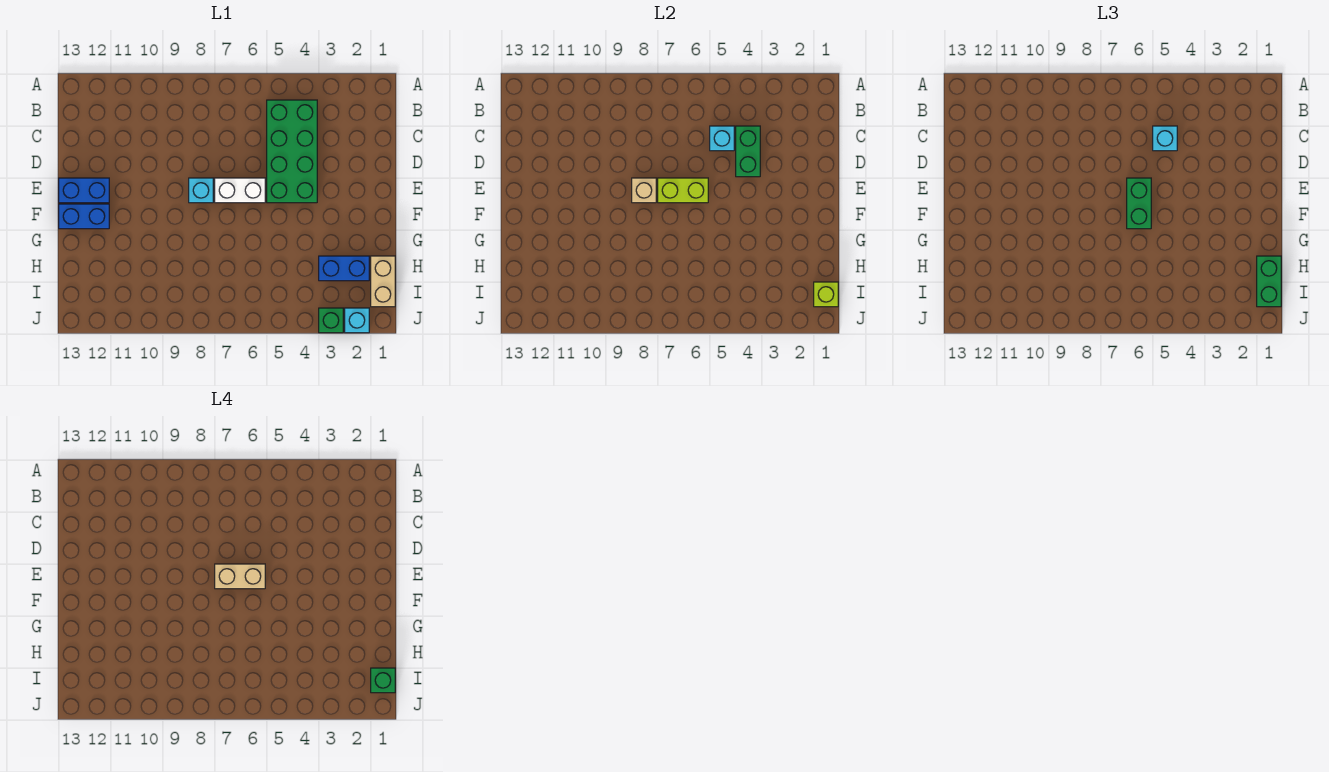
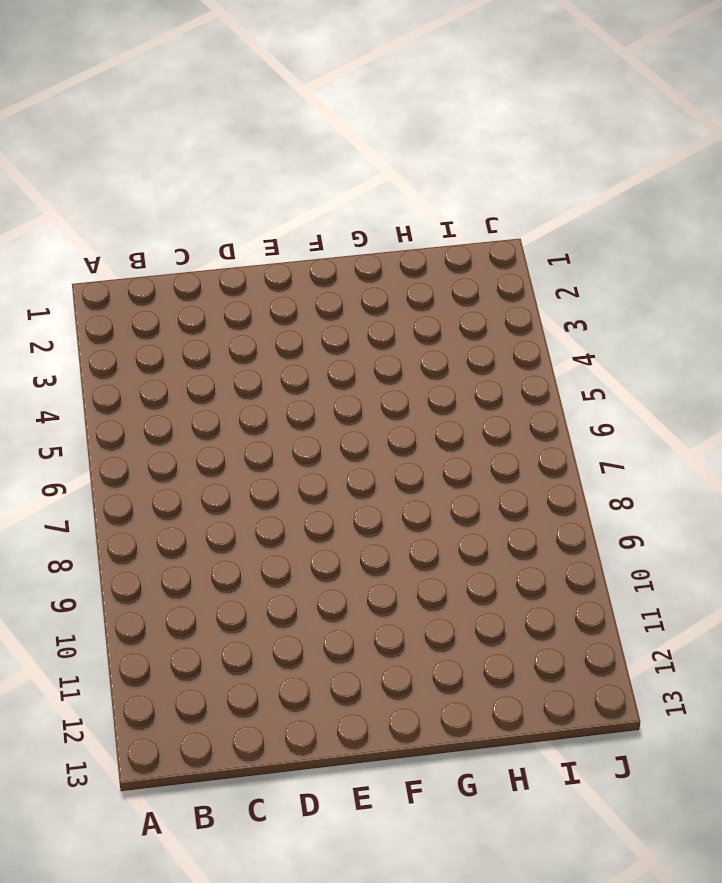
none -> green brick B4:E5 level 1
none -> white brick E6:E7 level 1
none -> cyan brick E8 level 1

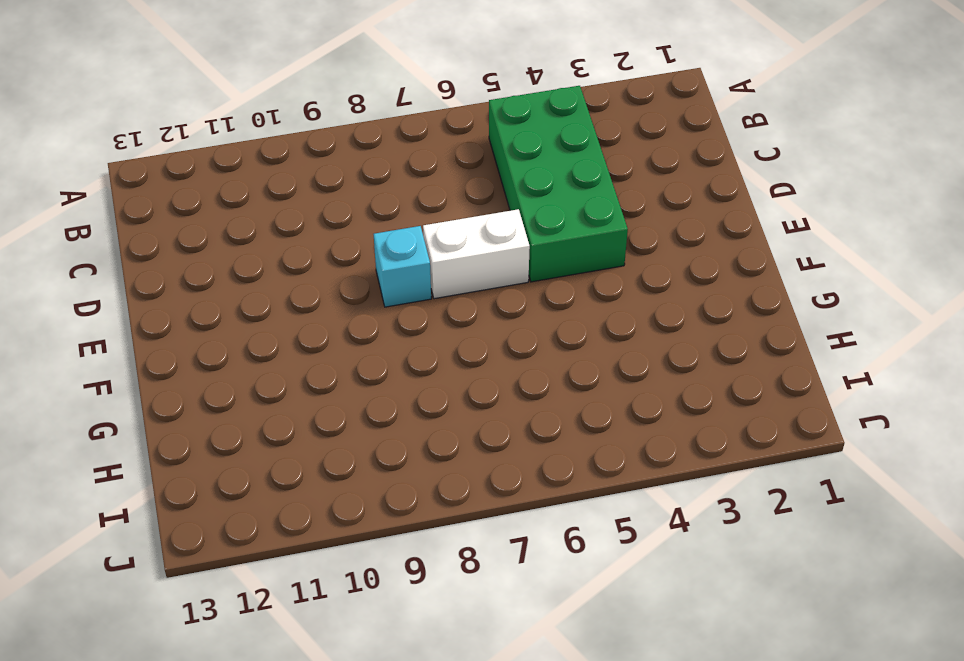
none -> blue brick E12:E13 level 1
none -> blue brick F12:F13 level 1
none -> tan brick H1:I1 level 1

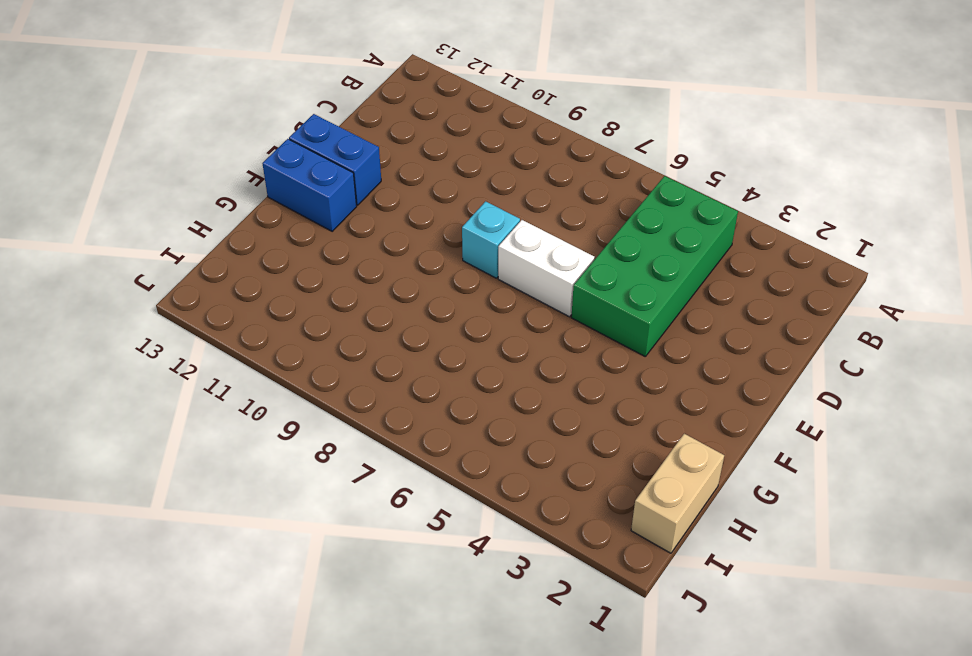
none -> blue brick H2:H3 level 1
none -> cyan brick J2 level 1
none -> green brick J3 level 1

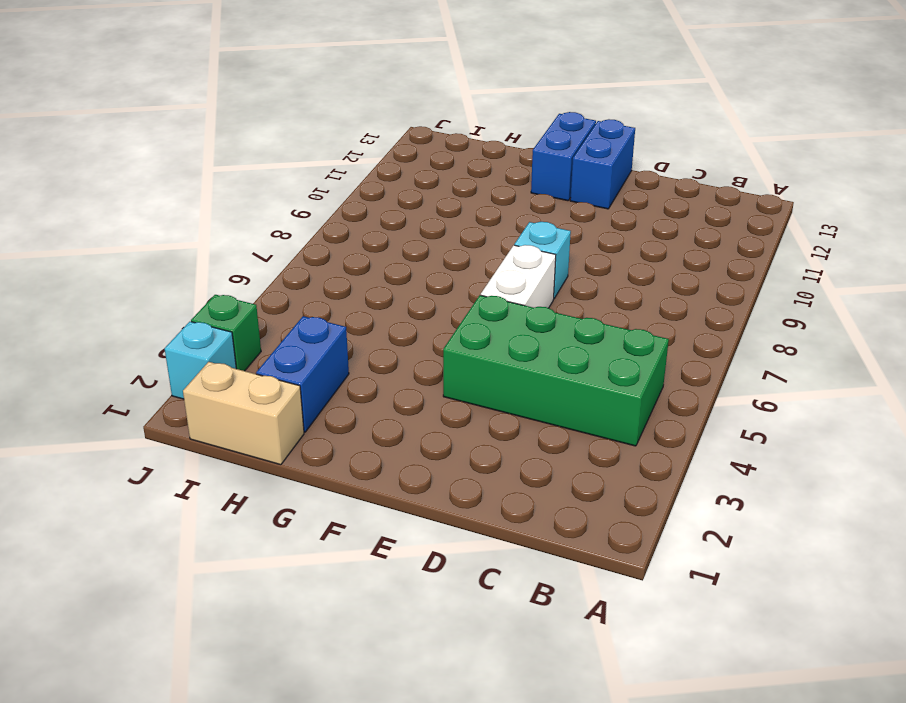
none -> green brick C4:D4 level 2
none -> cyan brick C5 level 2
none -> lime brick E6:E7 level 2

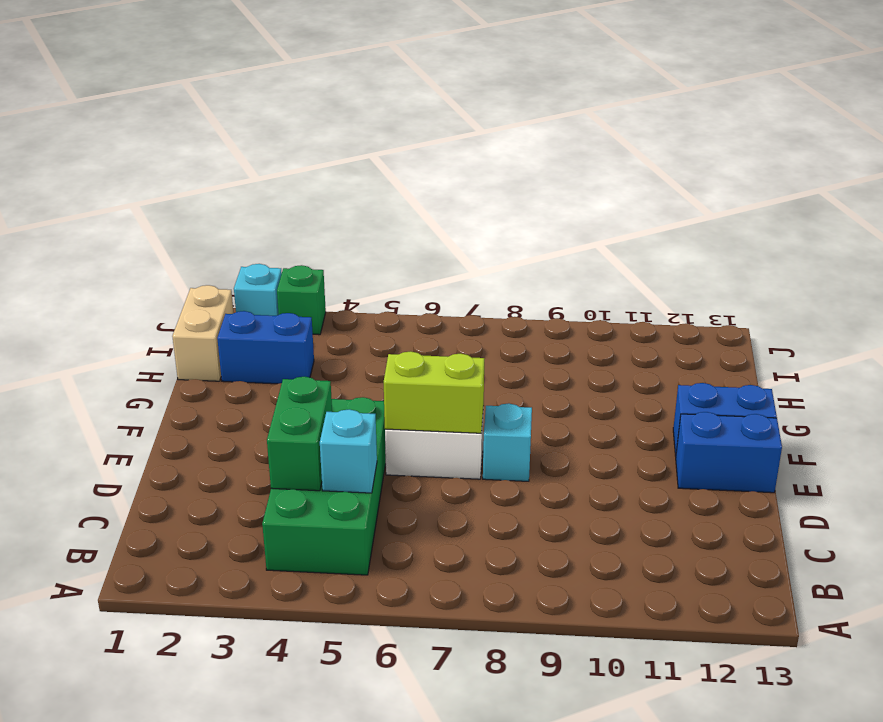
none -> tan brick E8 level 2
none -> lime brick I1 level 2
none -> cyan brick C5 level 3

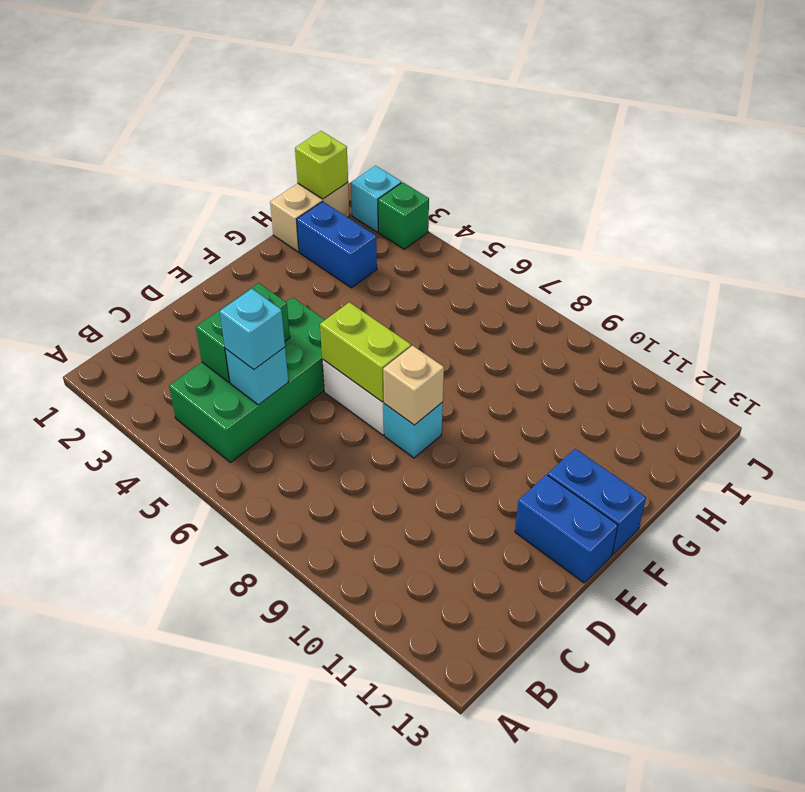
none -> green brick E6:F6 level 3
none -> green brick H1:I1 level 3
none -> tan brick E6:E7 level 4

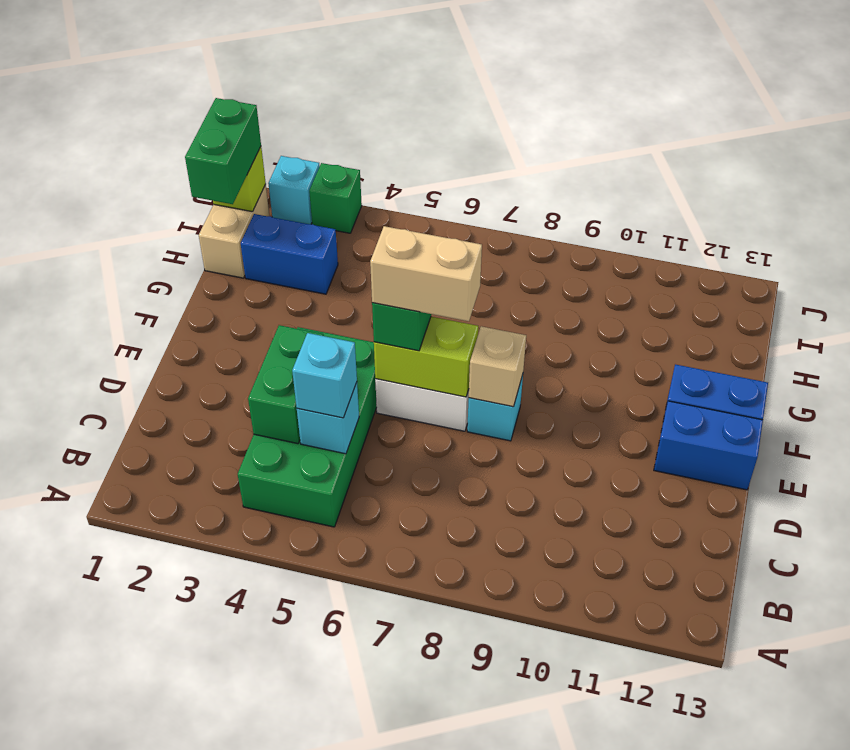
none -> green brick I1 level 4

